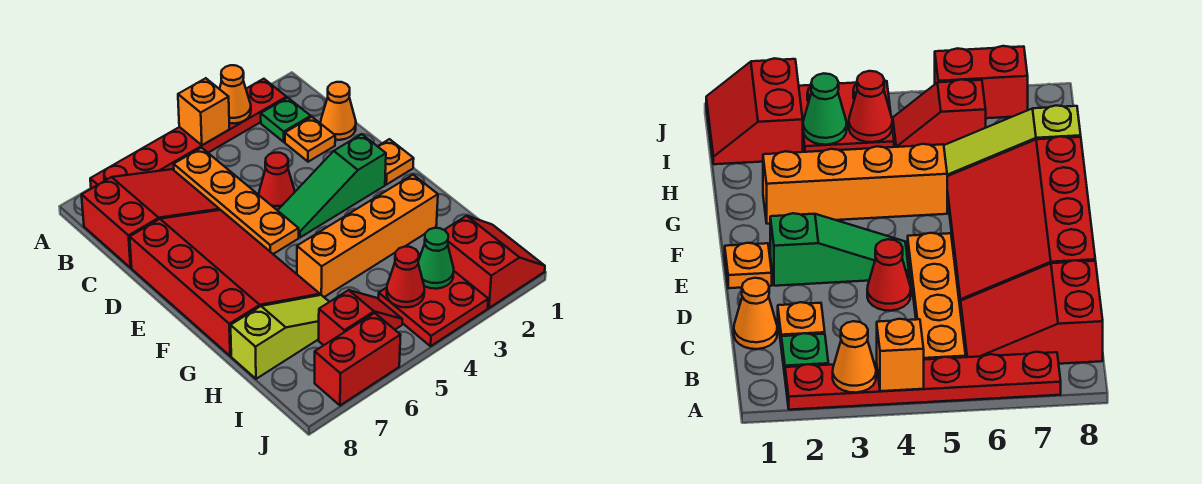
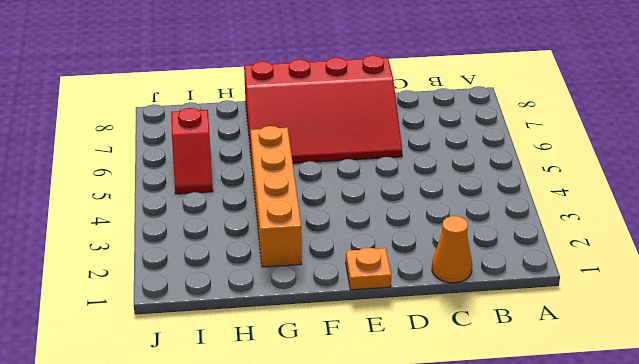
none -> red plate A2:A7 level 1
none -> green plate B2 level 1
none -> orange plate B5:E5 level 1

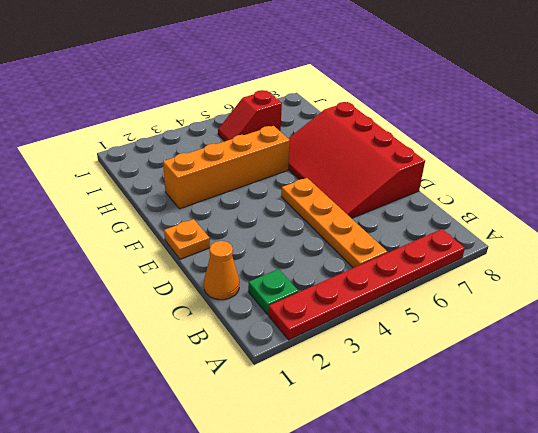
none -> red slope B6:C8 level 1 top 8
none -> orange plate C2 level 1
none -> red cone D4 level 1

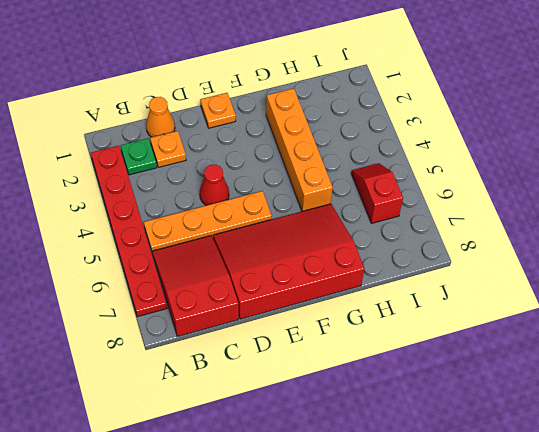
none -> green slope E2:E4 level 1 top 2
none -> lime slope H6:H8 level 1 top 8
none -> red slope I1:J2 level 1 top 2

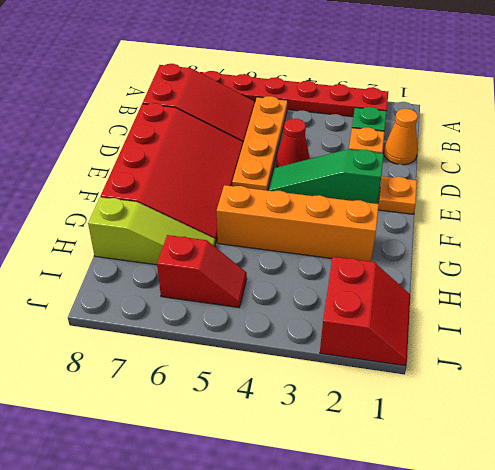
none -> red plate I3:J4 level 1
none -> red brick J6:J7 level 1
none -> orange cone A3 level 2

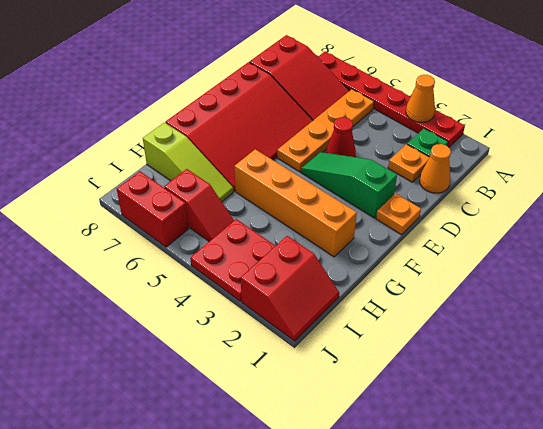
none -> orange brick A4 level 2
none -> green cone I3 level 2
none -> red cone I4 level 2

